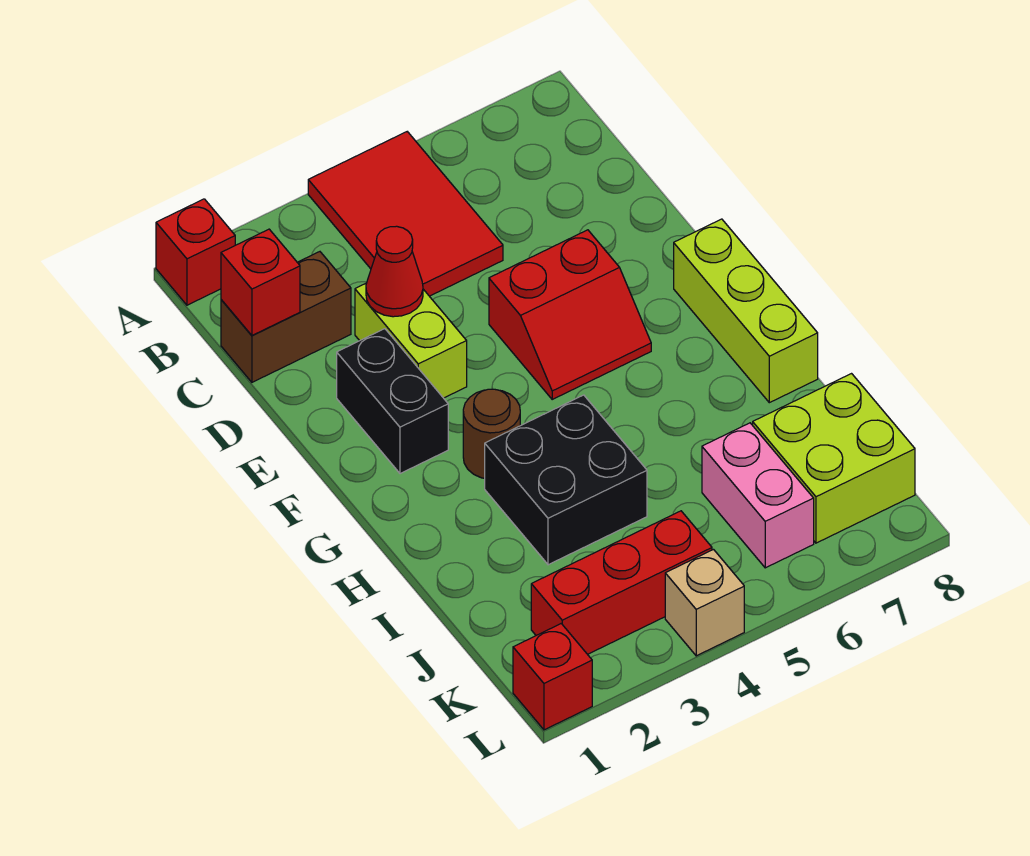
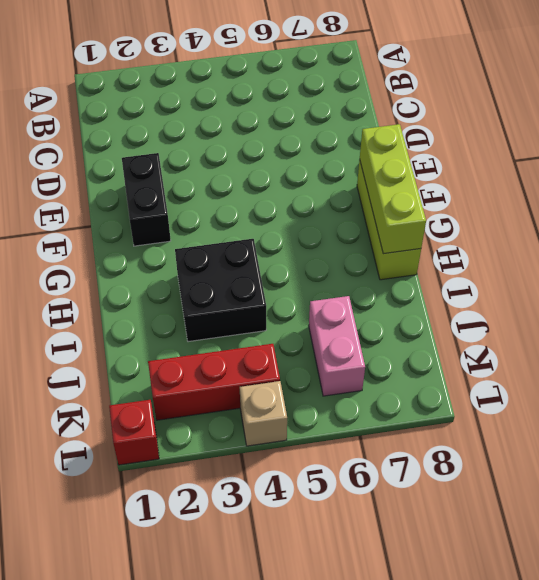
lime brick F8:H8 level 2 -> none
none -> red brick A1 level 1
none -> red tile A4:C5 level 1
none -> brown brick C1:C2 level 1

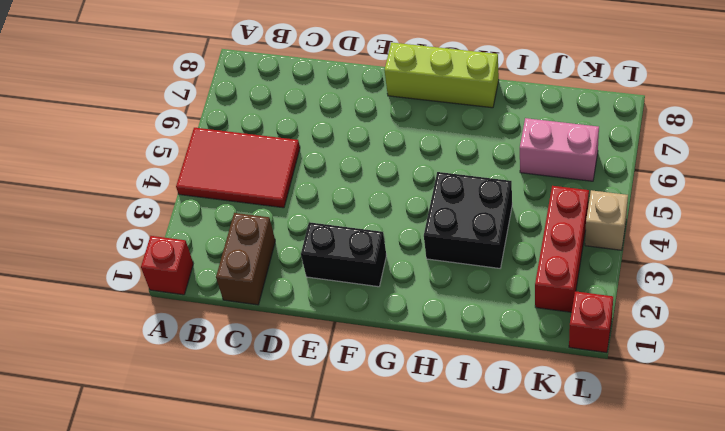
none -> lime brick D3:E3 level 1
none -> red slope E5:F6 level 1 top E
none -> brown round brick G3 level 1

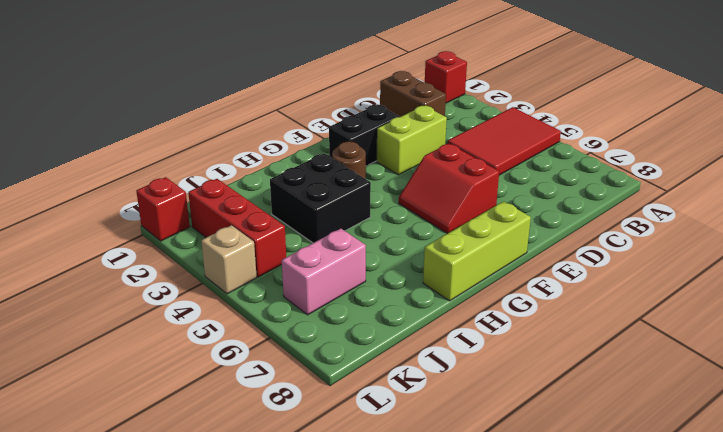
none -> lime brick J7:K8 level 1
none -> red brick C1 level 2
none -> red cone D3 level 2

